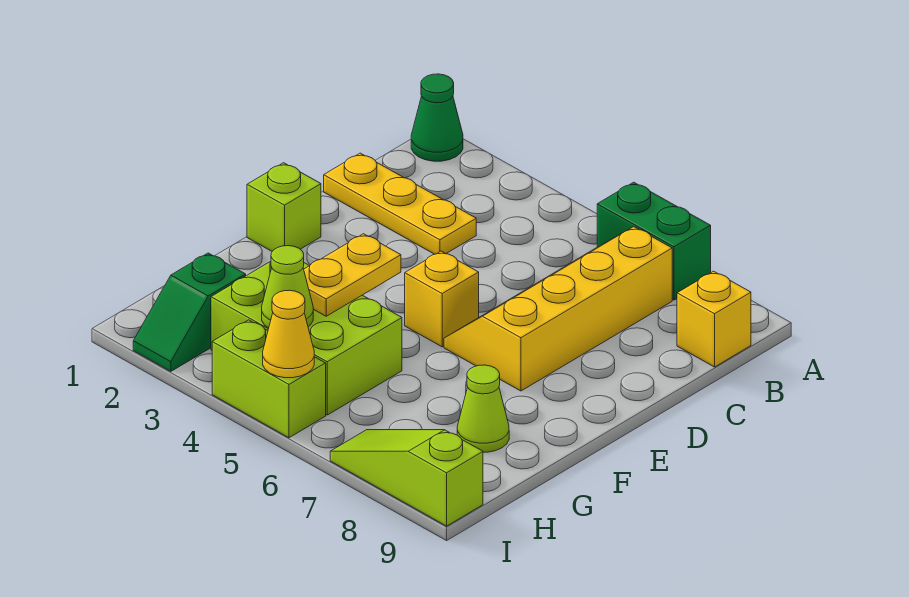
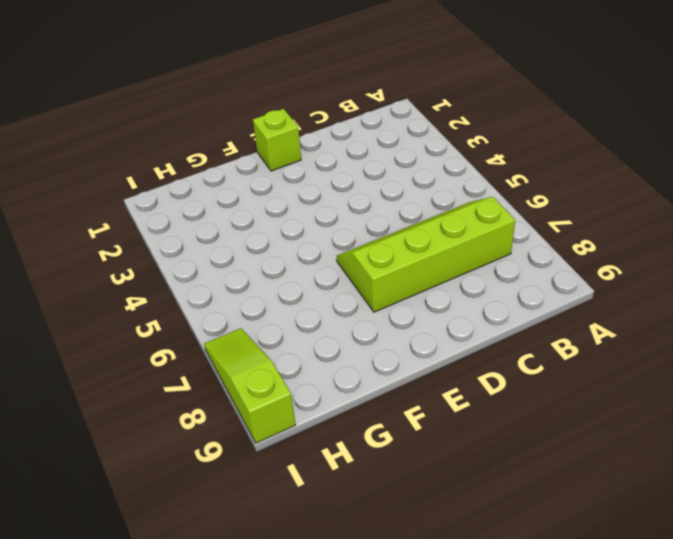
lime slope B6:E7 level 1 top 7 -> yellow slope B6:E7 level 1 top 7
none -> green cone A1 level 1
none -> green brick A6:A7 level 1
none -> yellow brick B9 level 1

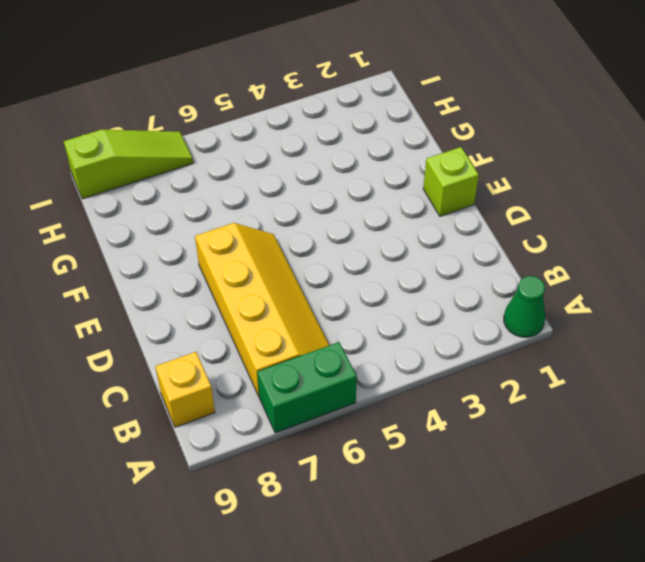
none -> yellow plate C1:C3 level 1
none -> yellow brick E5 level 1
none -> lime brick G3:H5 level 1

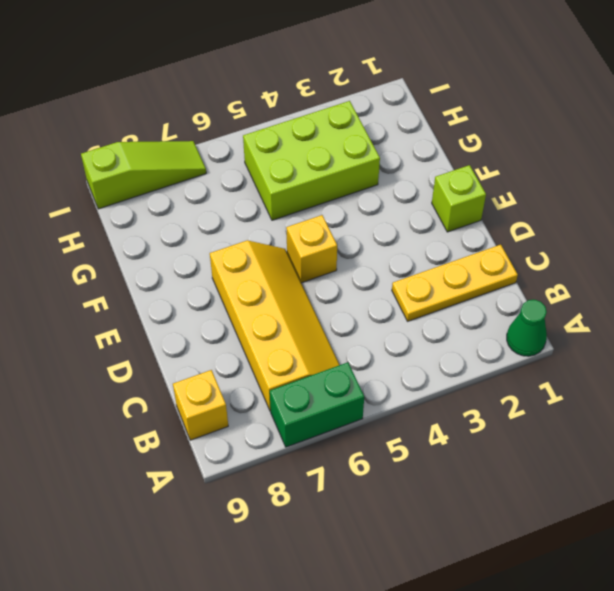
none -> lime cone G8 level 1
none -> green slope H2:I2 level 1 top H
none -> lime brick I4:I5 level 1

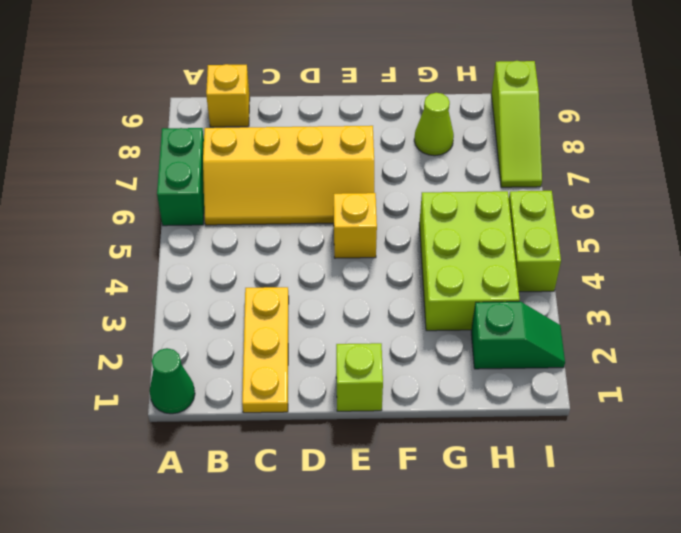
none -> yellow plate F4:G4 level 2
none -> lime cone H4 level 2
none -> yellow cone I5 level 2

